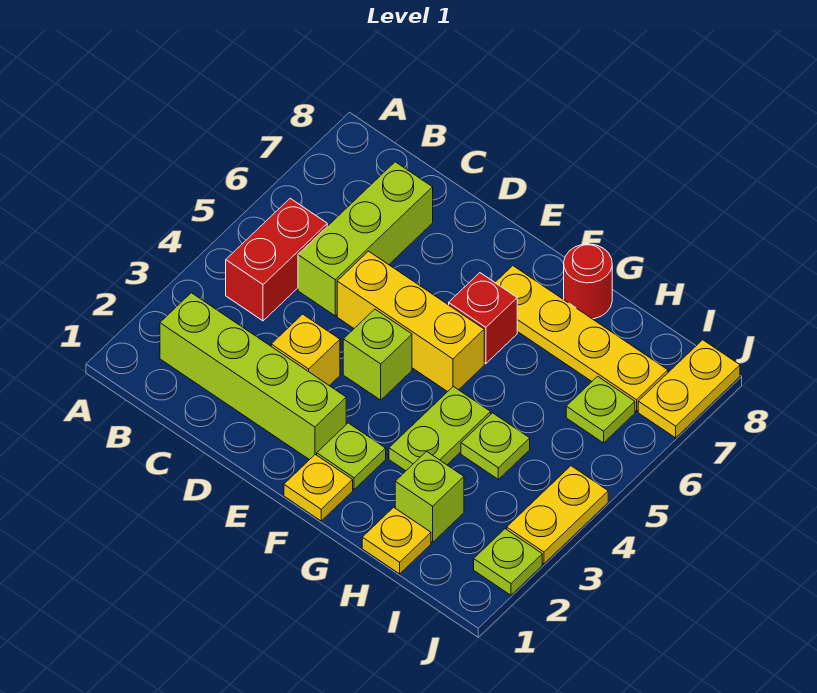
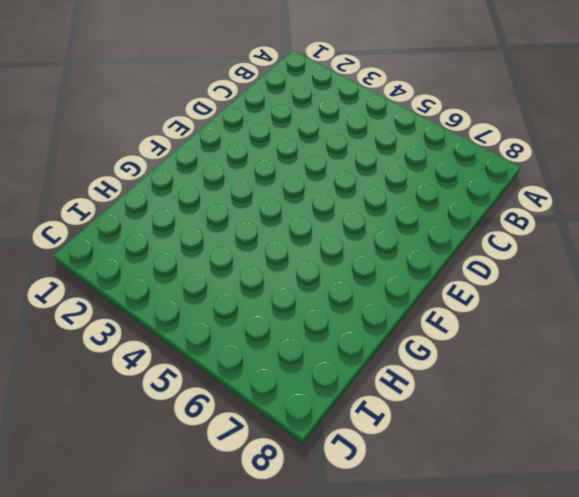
none -> lime brick B2:E2 level 1
none -> red brick B4:B5 level 1
none -> lime brick C5:C7 level 1

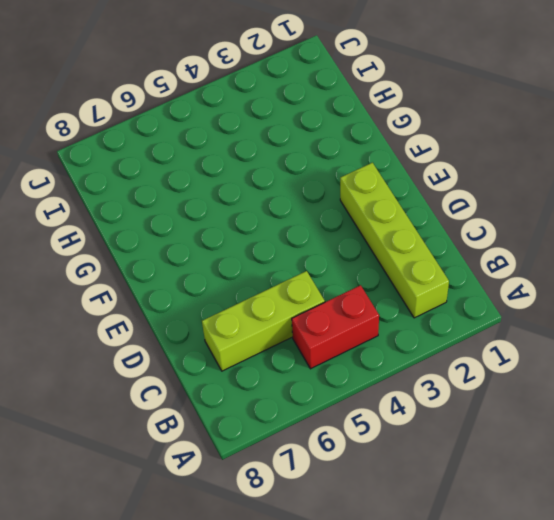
none -> yellow brick D3 level 1
none -> yellow brick D5:F5 level 1
none -> lime brick E4 level 1

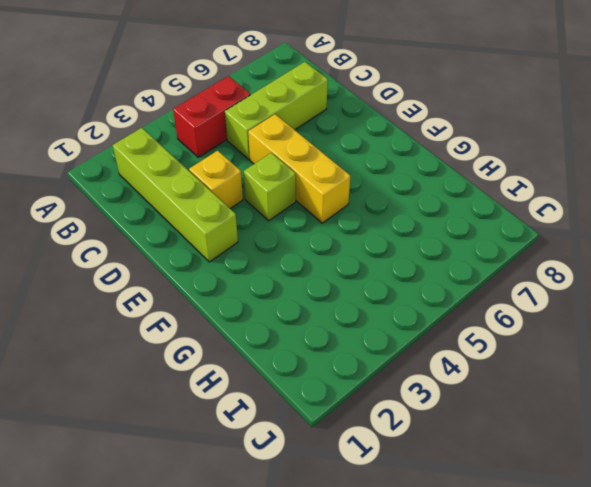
none -> yellow plate F1 level 1
none -> lime plate F2 level 1
none -> red brick F6 level 1

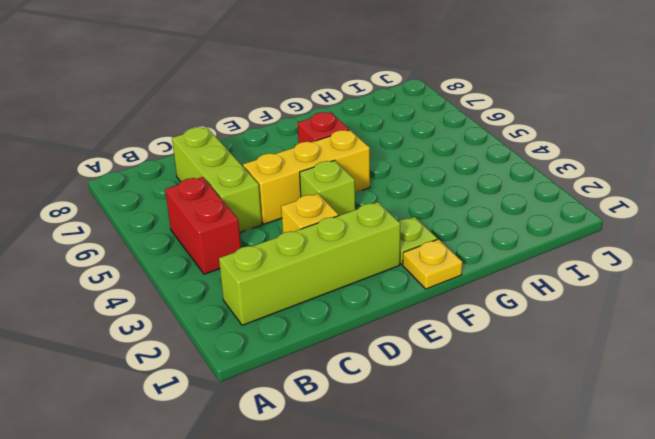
none -> yellow plate F7:I7 level 1
none -> lime plate G3:G4 level 1
none -> red round brick G8 level 1

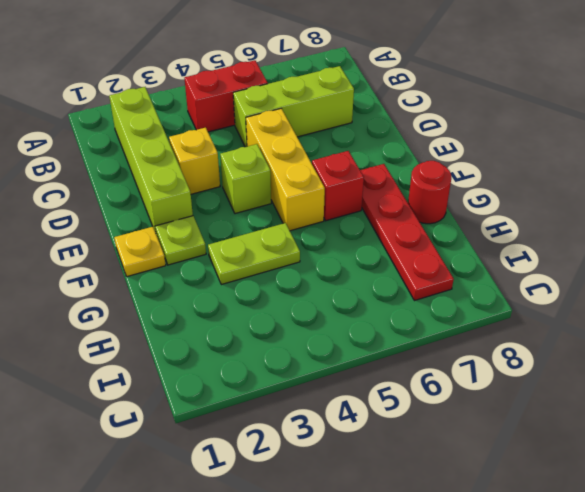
red plate F7:I7 level 1 -> yellow plate F7:I7 level 1
none -> yellow plate H1 level 1
none -> lime brick H2 level 1
none -> lime plate H4 level 1

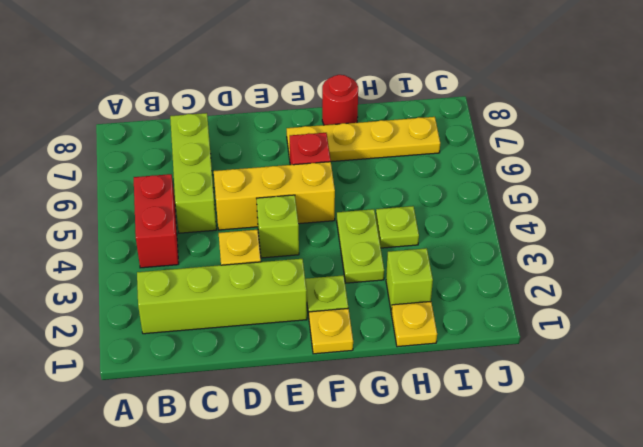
none -> lime plate I6 level 1
none -> lime plate J2 level 1
none -> yellow plate J3:J4 level 1

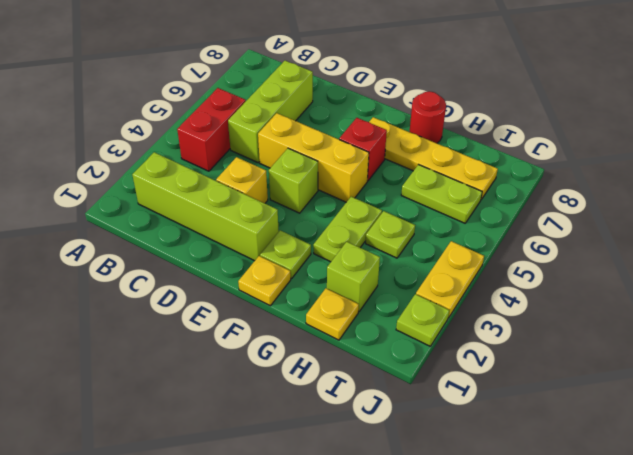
lime plate H6:I6 level 1 -> lime plate I6 level 1
none -> yellow plate J7:J8 level 1

